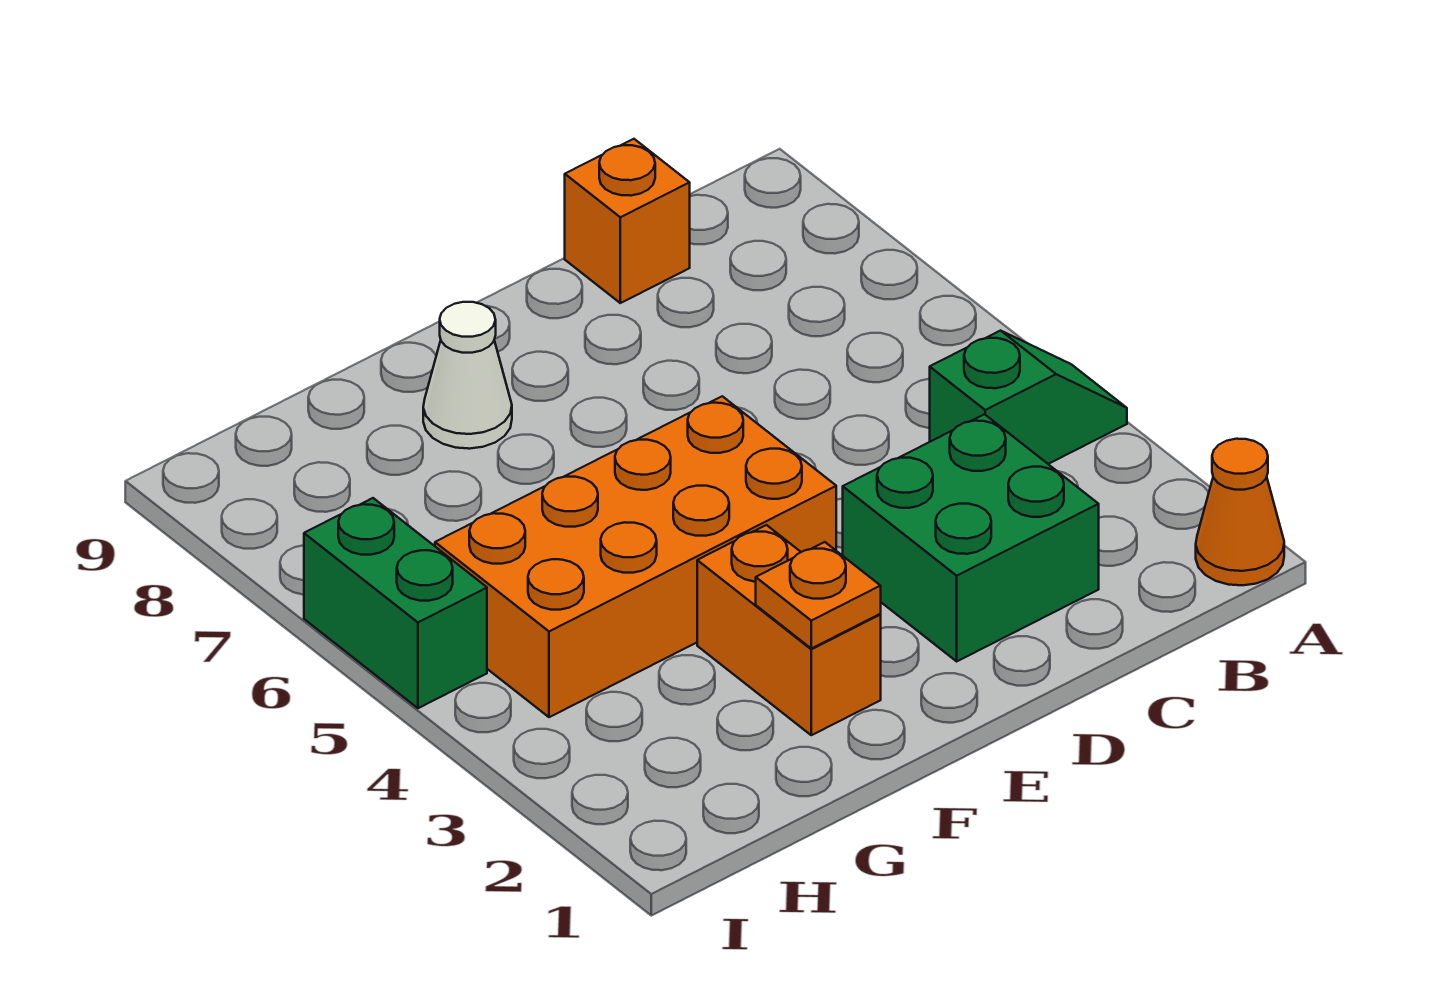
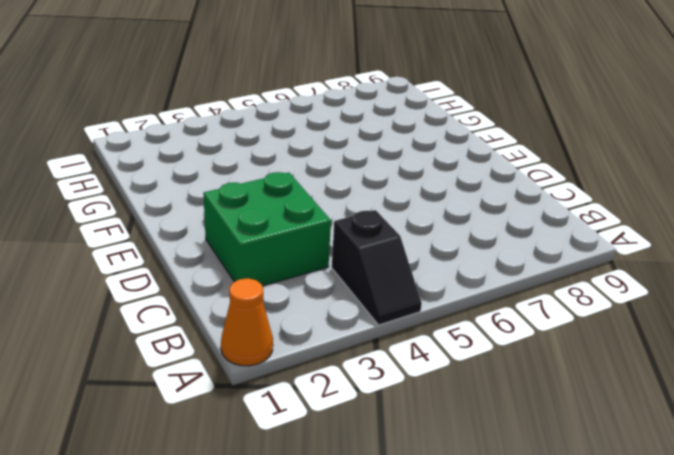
black slope A4:B4 level 1 top B -> green slope A4:B4 level 1 top B
none -> orange brick C9 level 1
none -> orange brick E4:H5 level 1

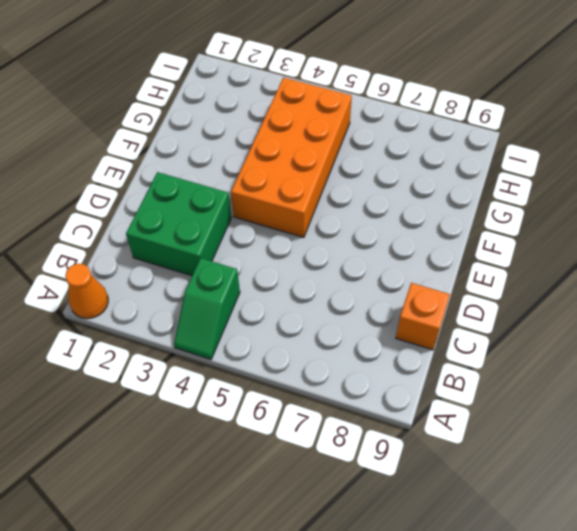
none -> orange brick F2:F3 level 1
none -> white cone F8 level 1

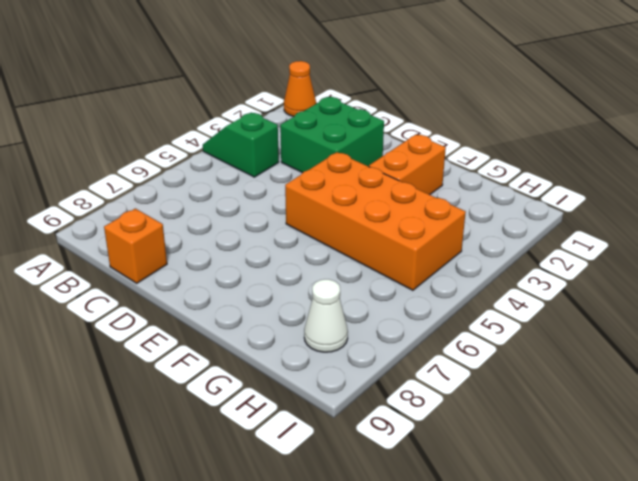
white cone H8 level 1 -> white cone F8 level 1
none -> green brick I5:I6 level 1
none -> orange plate F2 level 2

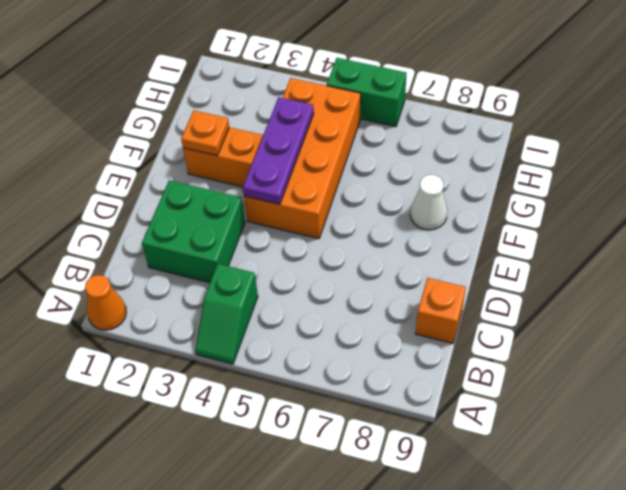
purple plate E4:G4 level 2 -> none

